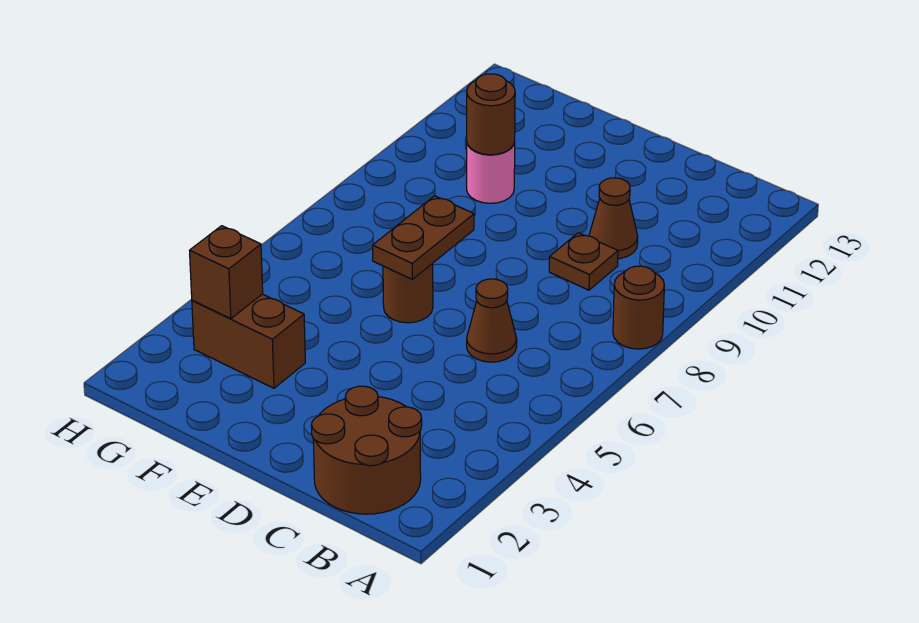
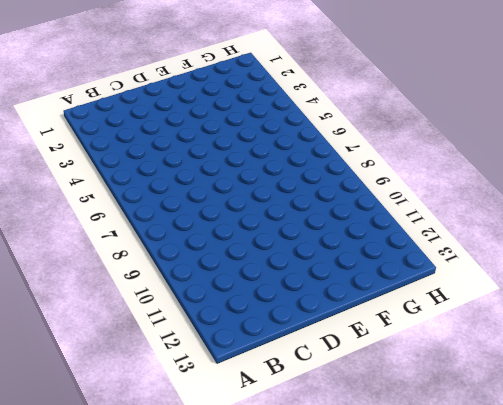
none -> brown round brick A8 level 1
none -> brown round brick B1:C2 level 1

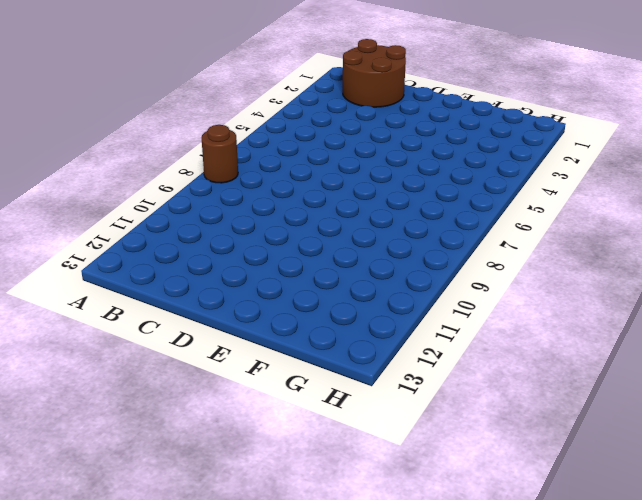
none -> brown cone C6 level 1
none -> brown plate C9 level 1

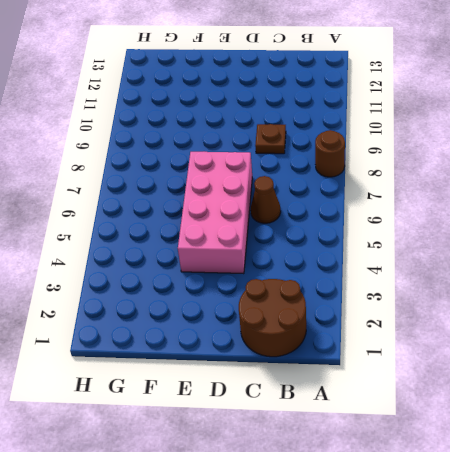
pink brick D4:E7 level 1 -> brown round brick E6 level 1
none -> brown cone C10 level 1
none -> brown brick F3:G3 level 1

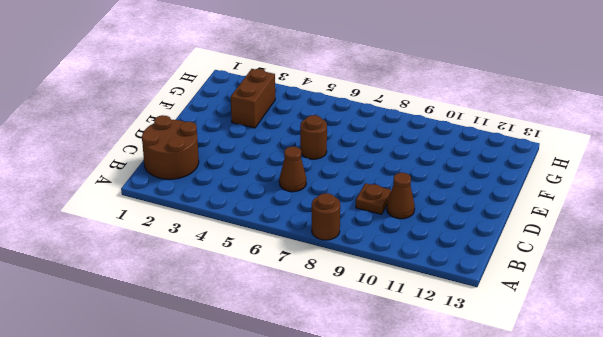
none -> pink round brick F10 level 1
none -> brown plate E6:E7 level 2

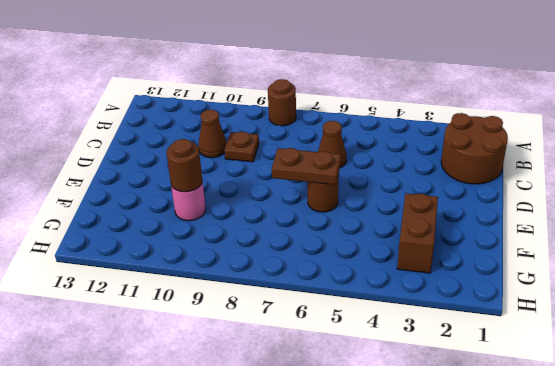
none -> brown brick G3 level 2

